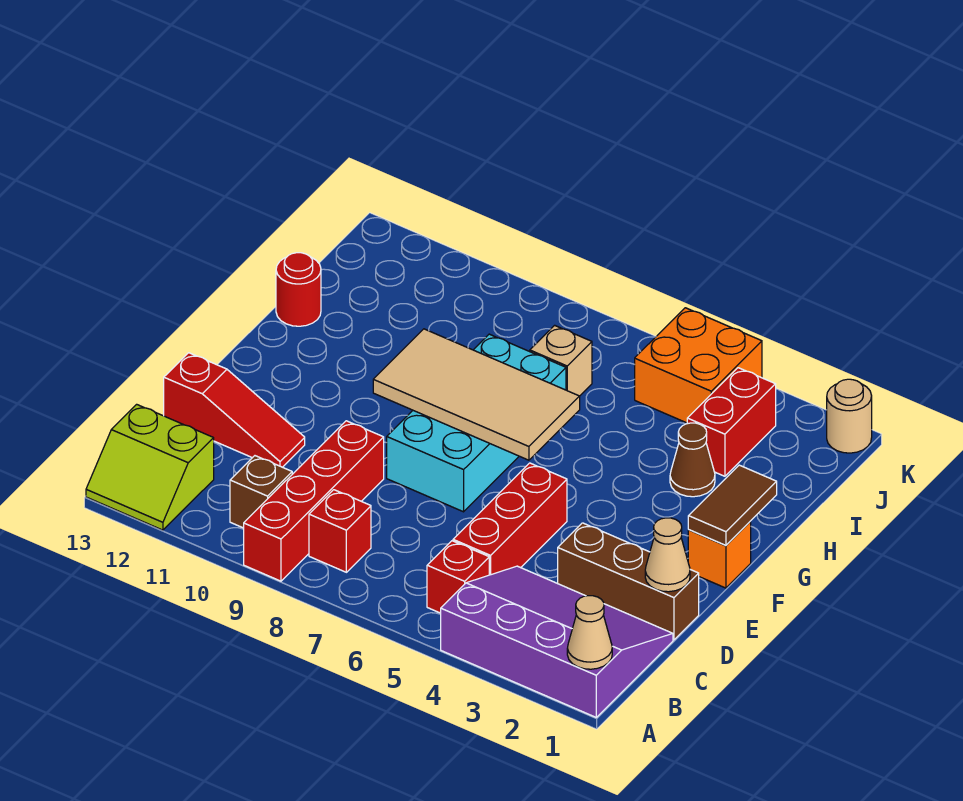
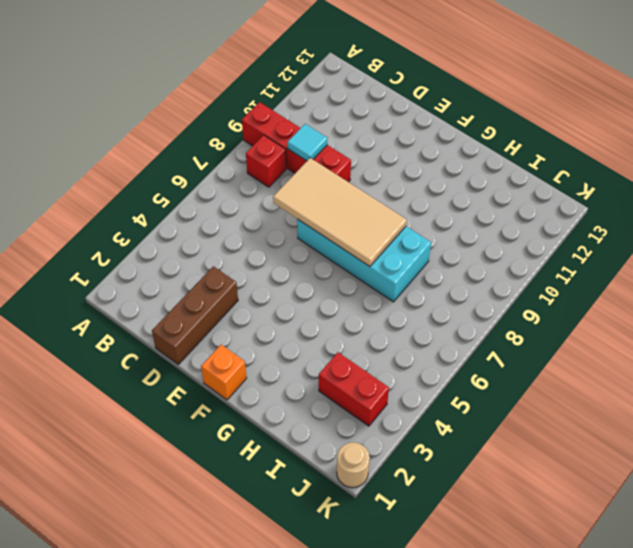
cyan tile C9 level 2 -> none
tan tile D7:G8 level 2 -> tan tile F6:G9 level 2
none -> purple slope A1:C4 level 1 top A
none -> lime slope A12:B13 level 1 top B
none -> red brick B5 level 1

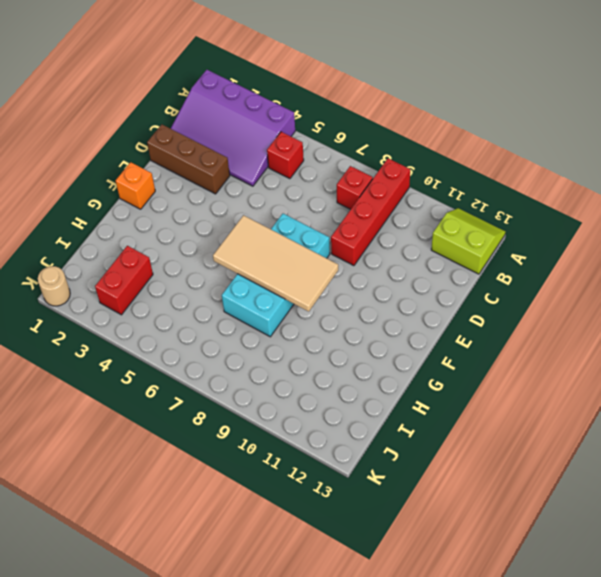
none -> brown brick B10 level 1
none -> red brick C5:E5 level 1
none -> red slope D11:D13 level 1 top 13

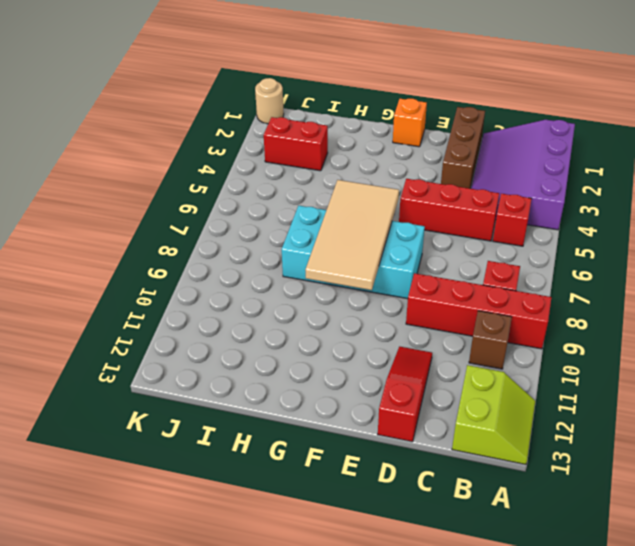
none -> brown cone H3 level 1
none -> red round brick H13 level 1
none -> tan brick I7 level 1

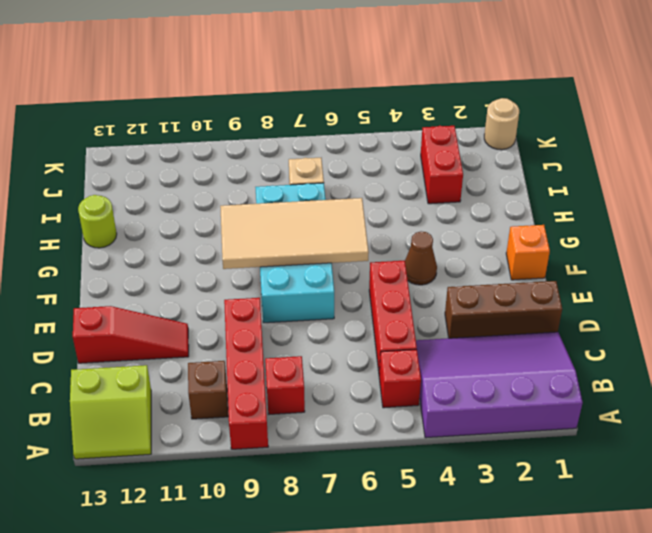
brown cone F4 level 1 -> brown cone H3 level 1
lime round brick H13 level 1 -> red round brick H13 level 1
none -> orange brick J4:K5 level 1
none -> tan cone A1 level 2
none -> tan cone D1 level 2

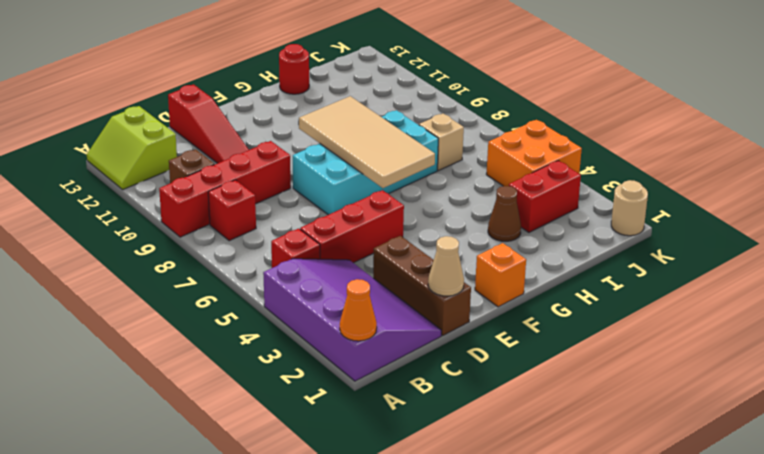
orange cone A1 level 2 -> tan cone A1 level 2
none -> brown tile F1:G1 level 2

